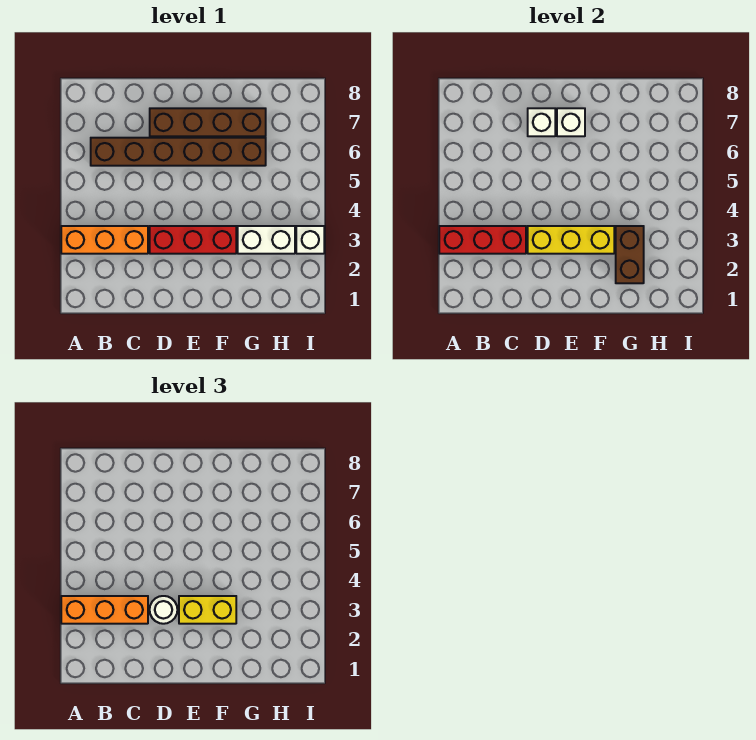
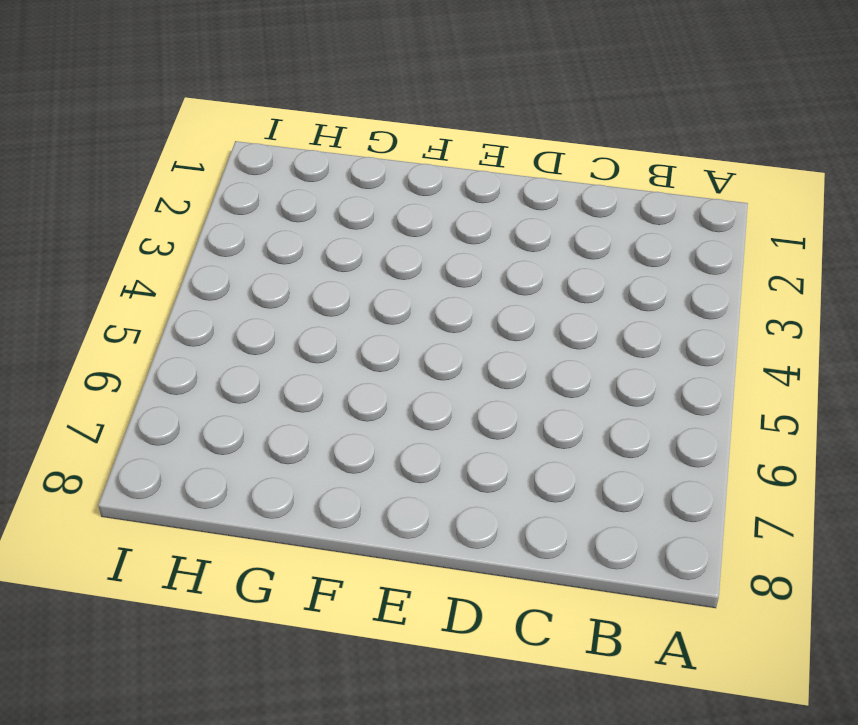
none -> orange brick A3:C3 level 1
none -> brown brick B6:G6 level 1
none -> red brick D3:F3 level 1

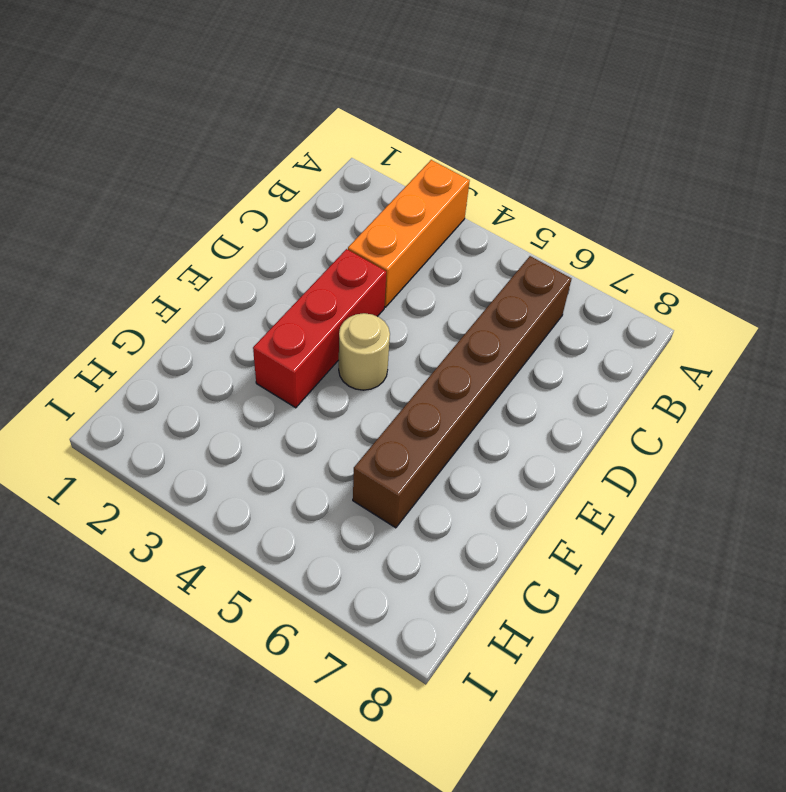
tan round brick E4 level 1 -> none
none -> brown brick D7:G7 level 1
none -> white brick G3:H3 level 1
none -> white brick I3 level 1

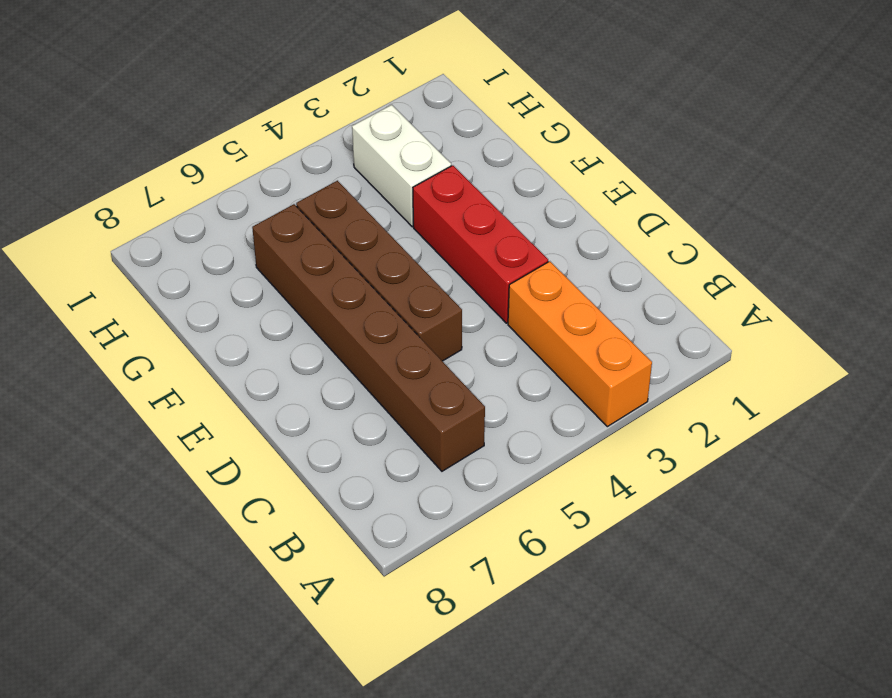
brown brick D5:G5 level 1 -> brown brick D7:G7 level 1
none -> white brick I3 level 1
none -> red brick A3:C3 level 2
none -> yellow brick D3:F3 level 2

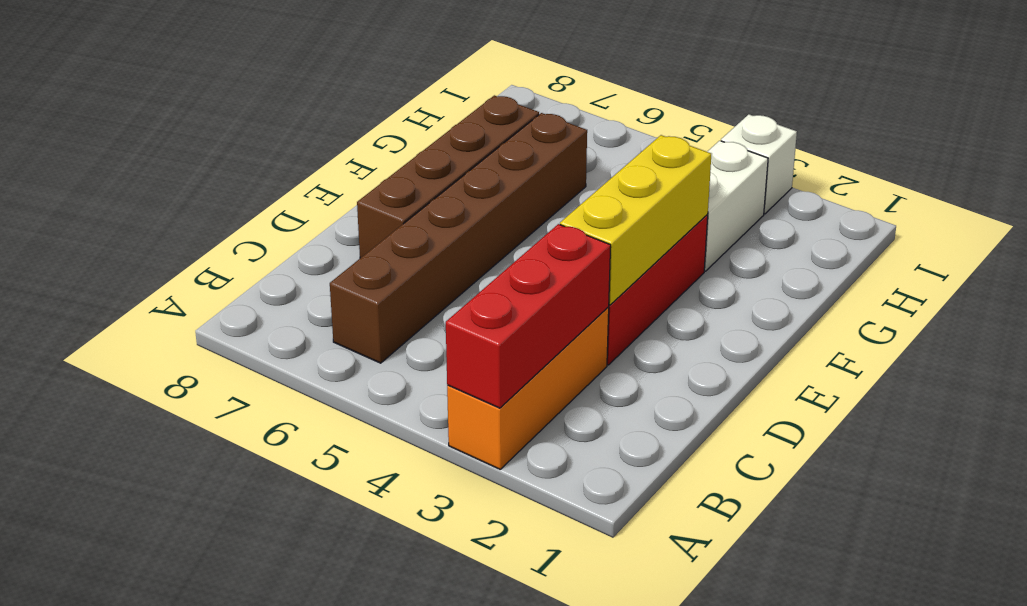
none -> white brick D7 level 2
none -> white brick E7 level 2
none -> brown brick G2:G3 level 2

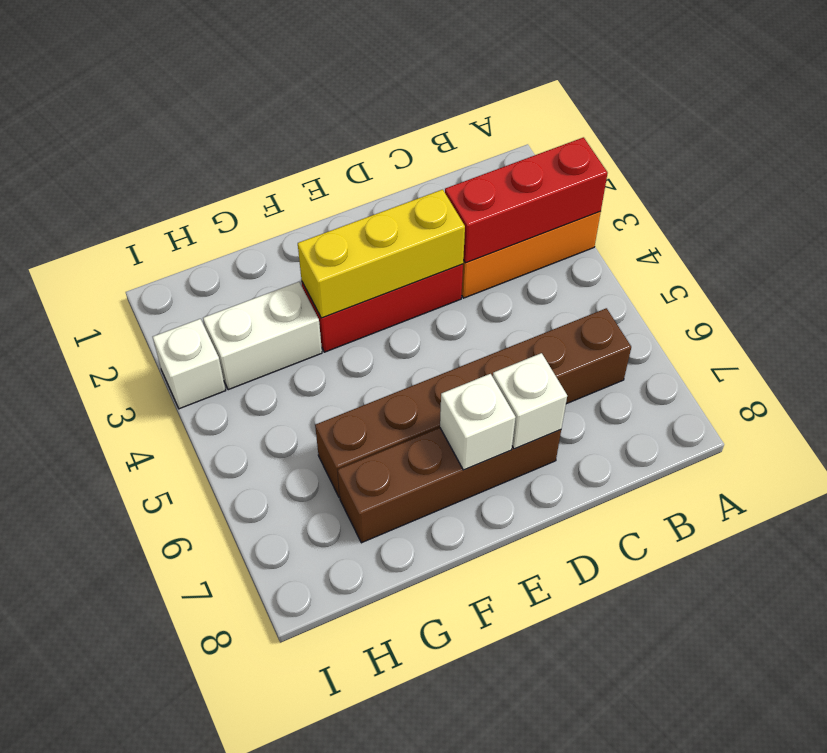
none -> brown brick G2:G3 level 2
none -> orange brick A3:C3 level 3
none -> white round brick D3 level 3

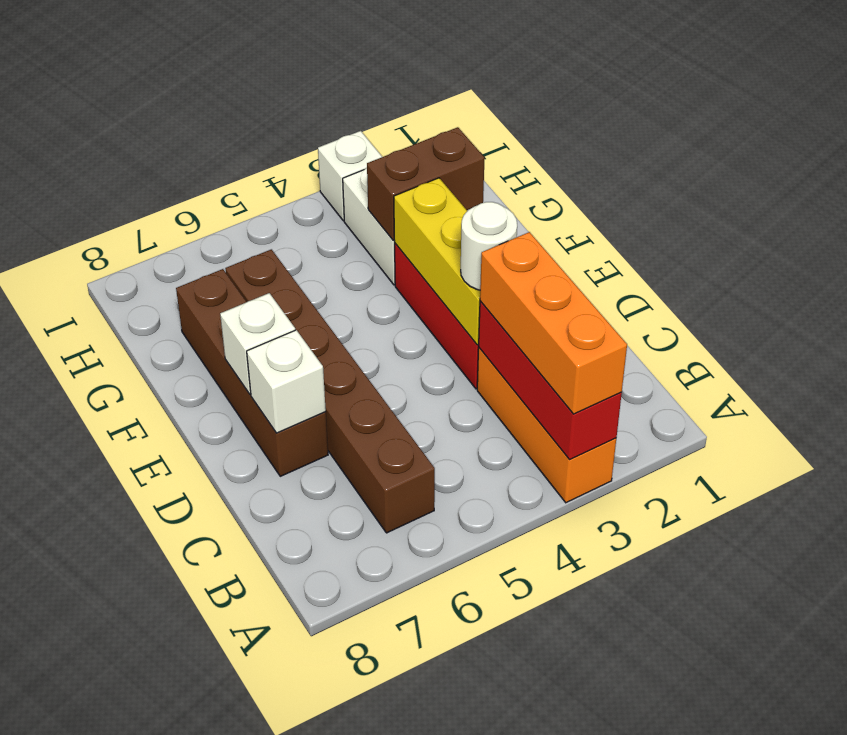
none -> yellow brick E3:F3 level 3

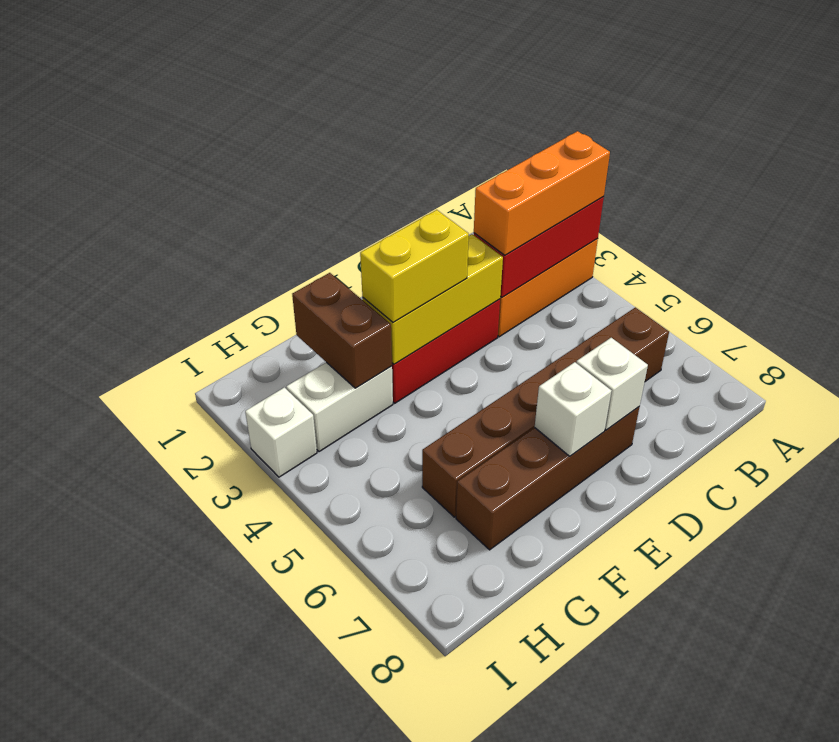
none -> white round brick D3 level 3

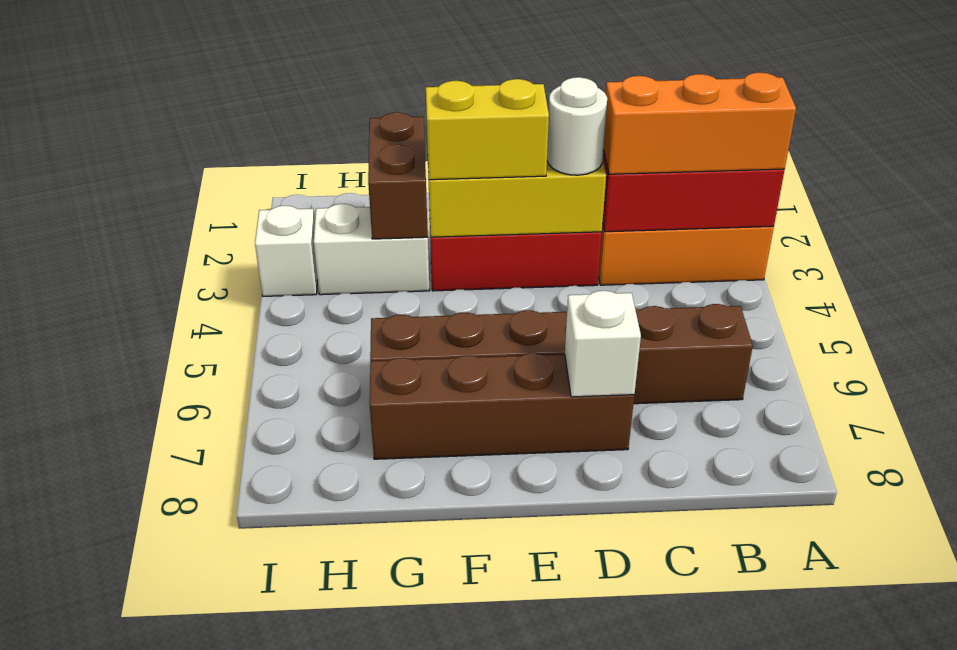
none -> white brick E7 level 2

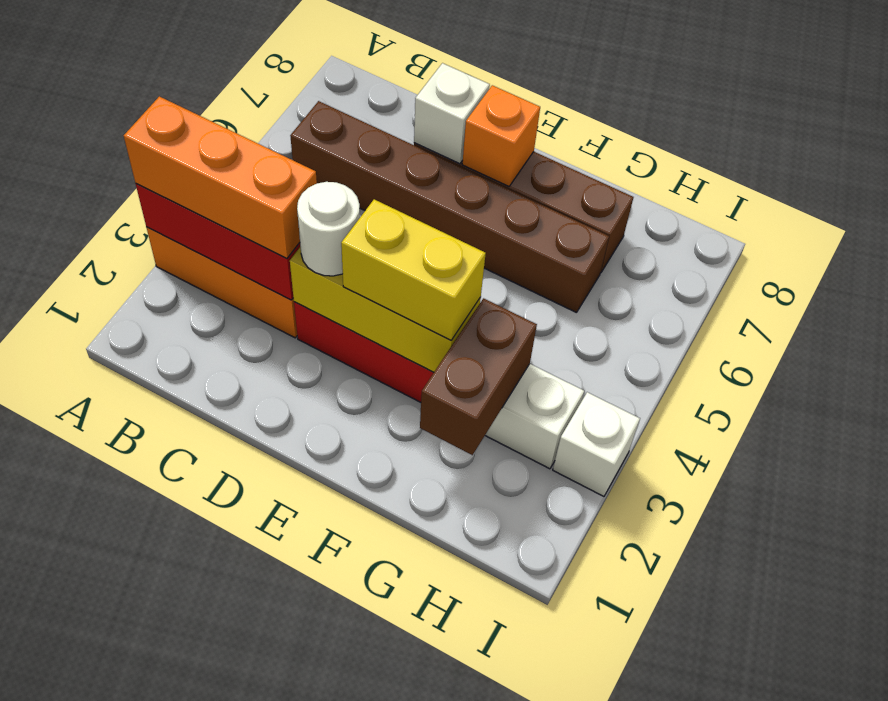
orange brick E7 level 2 -> white brick E7 level 2

